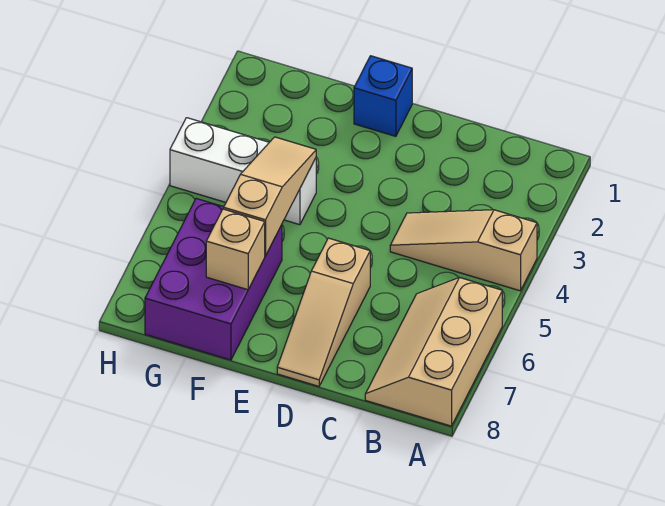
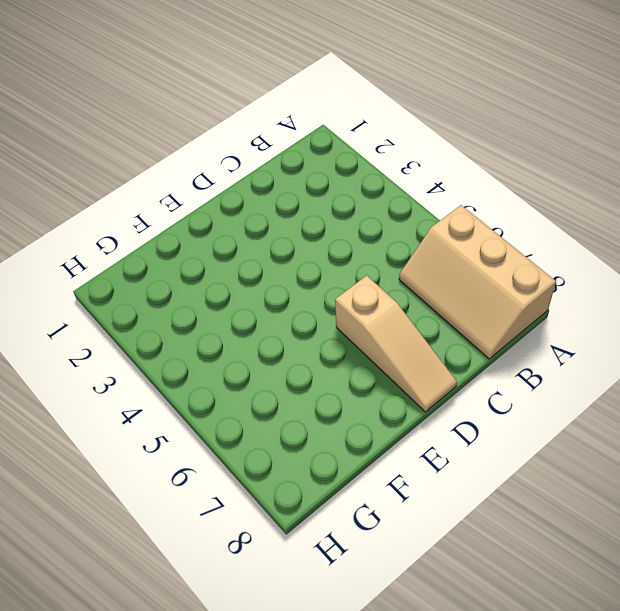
none -> tan slope A4:C4 level 1 top A
none -> blue brick E1 level 1

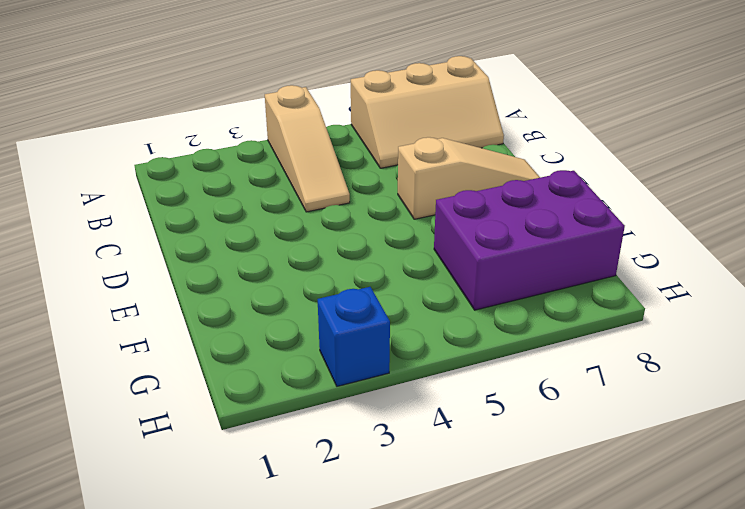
blue brick H3 level 1 -> blue brick E1 level 1
none -> white brick F4:H4 level 1
none -> tan slope F4:F6 level 2 top 6

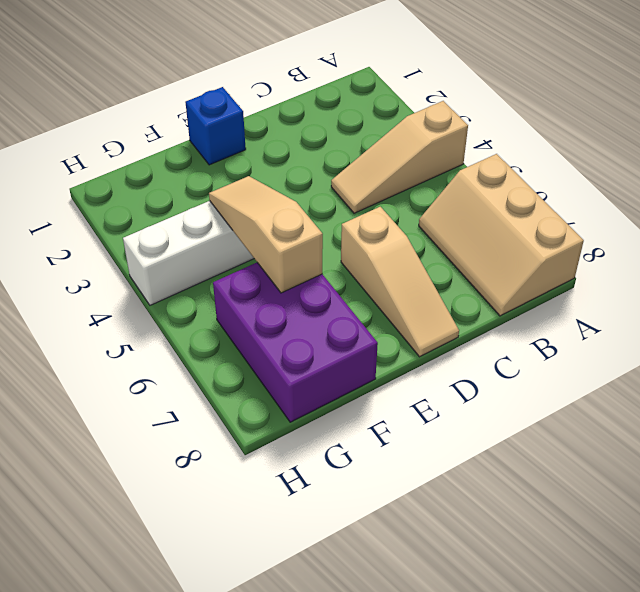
none -> tan brick F7 level 2

